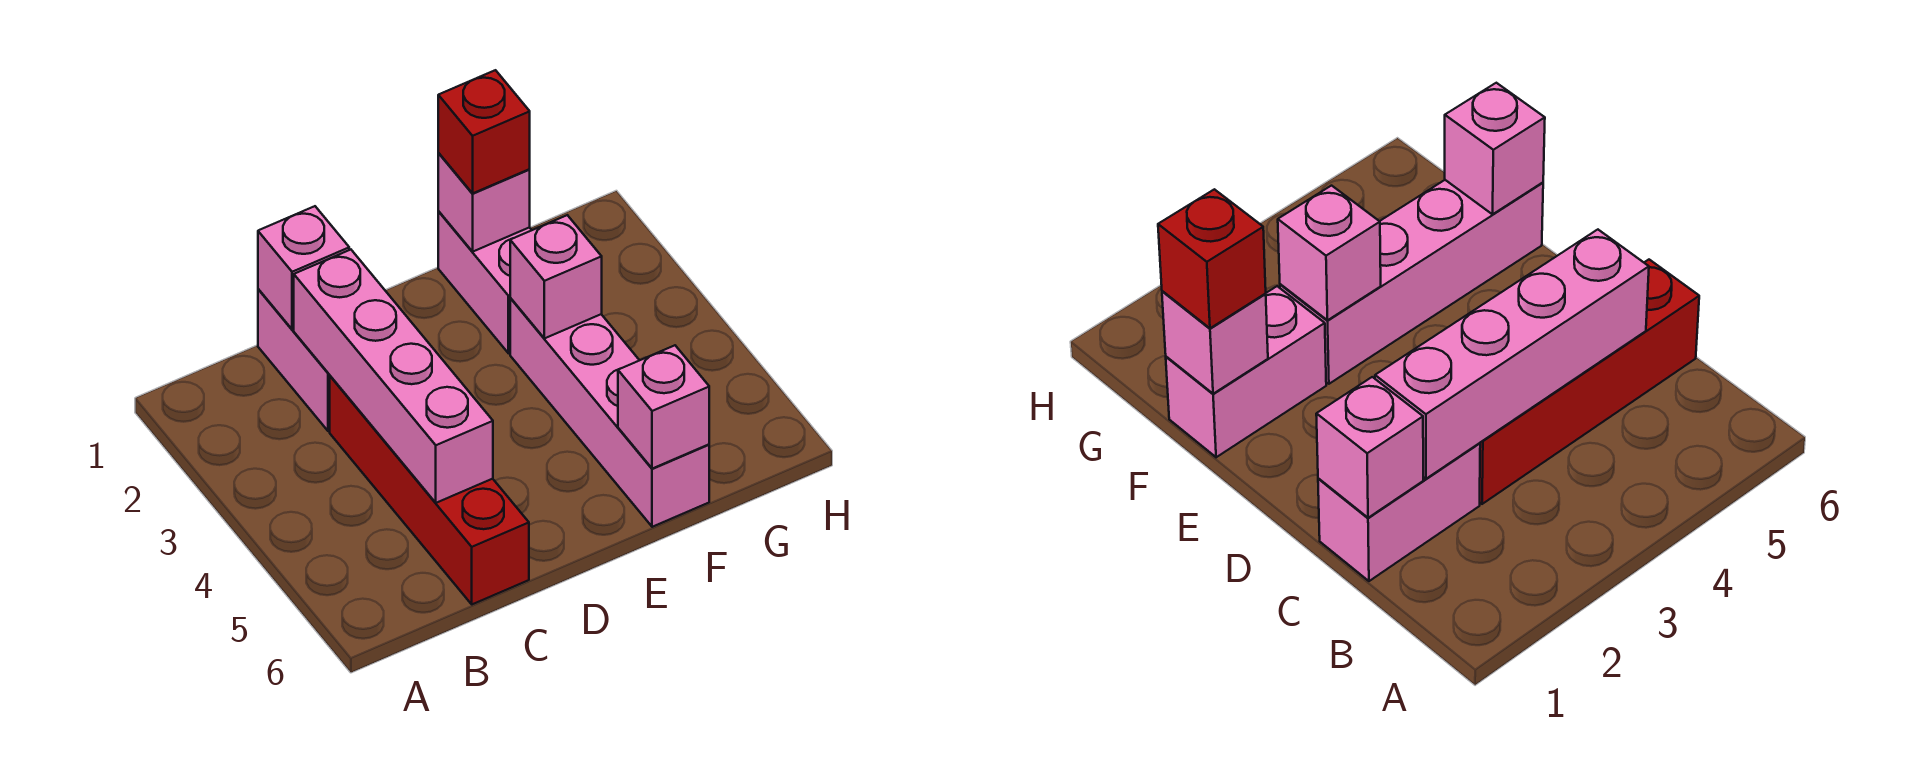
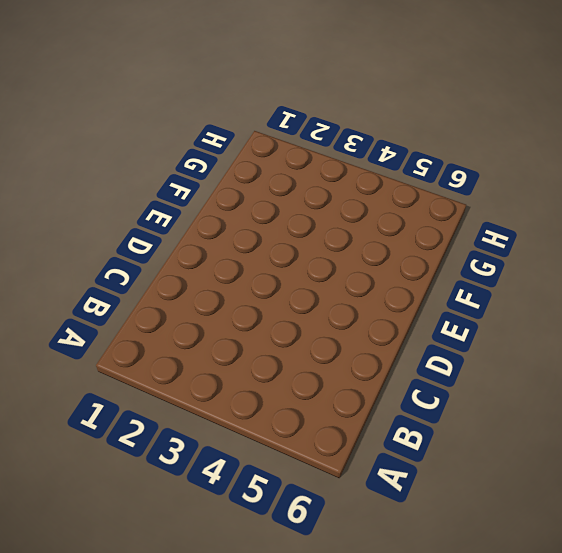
none -> pink brick C1:C2 level 1
none -> red brick C3:C6 level 1

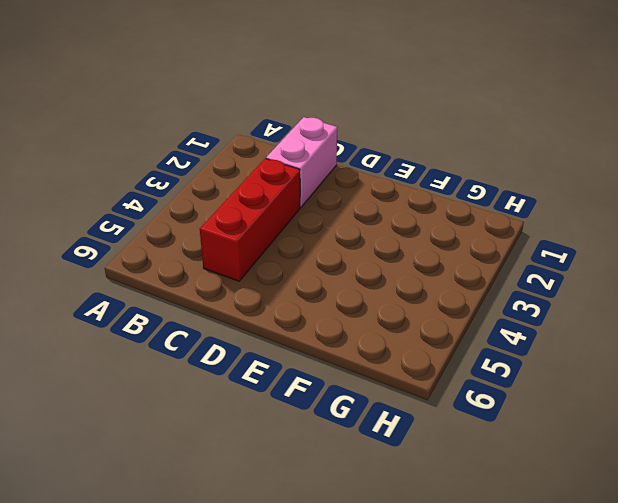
red brick C3:C5 level 1 -> red brick C3:C6 level 1
none -> pink brick F1:F2 level 1
none -> pink brick F3:F6 level 1

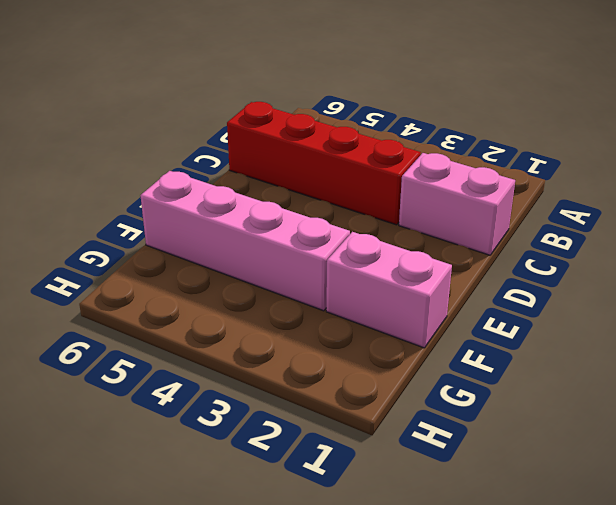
none -> pink brick C1 level 2
none -> pink brick C2:C5 level 2

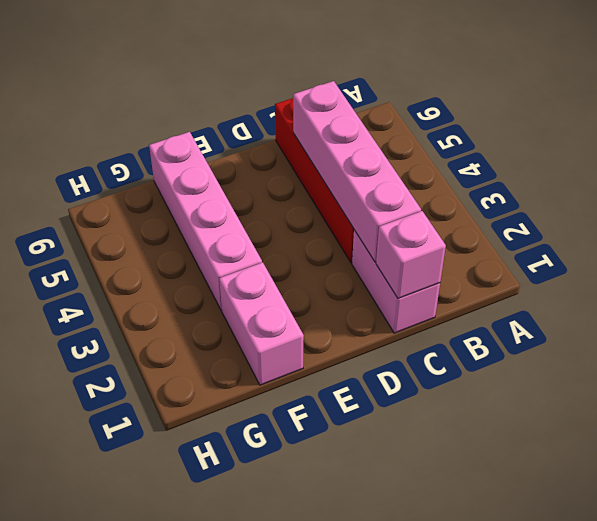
none -> pink brick F1 level 2
none -> pink brick F3 level 2

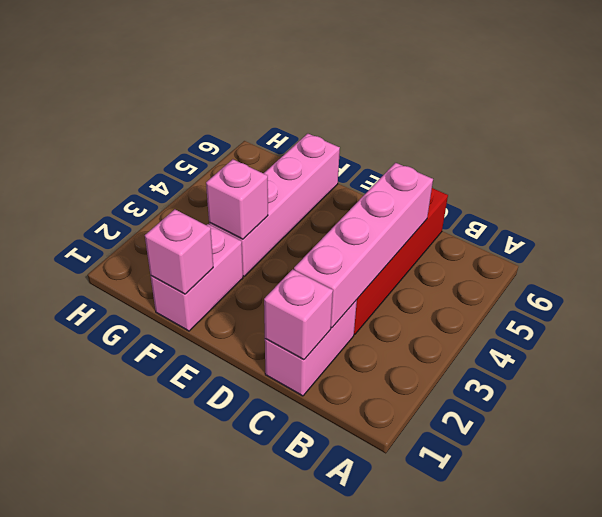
none -> pink brick F6 level 2
none -> red brick F1 level 3

